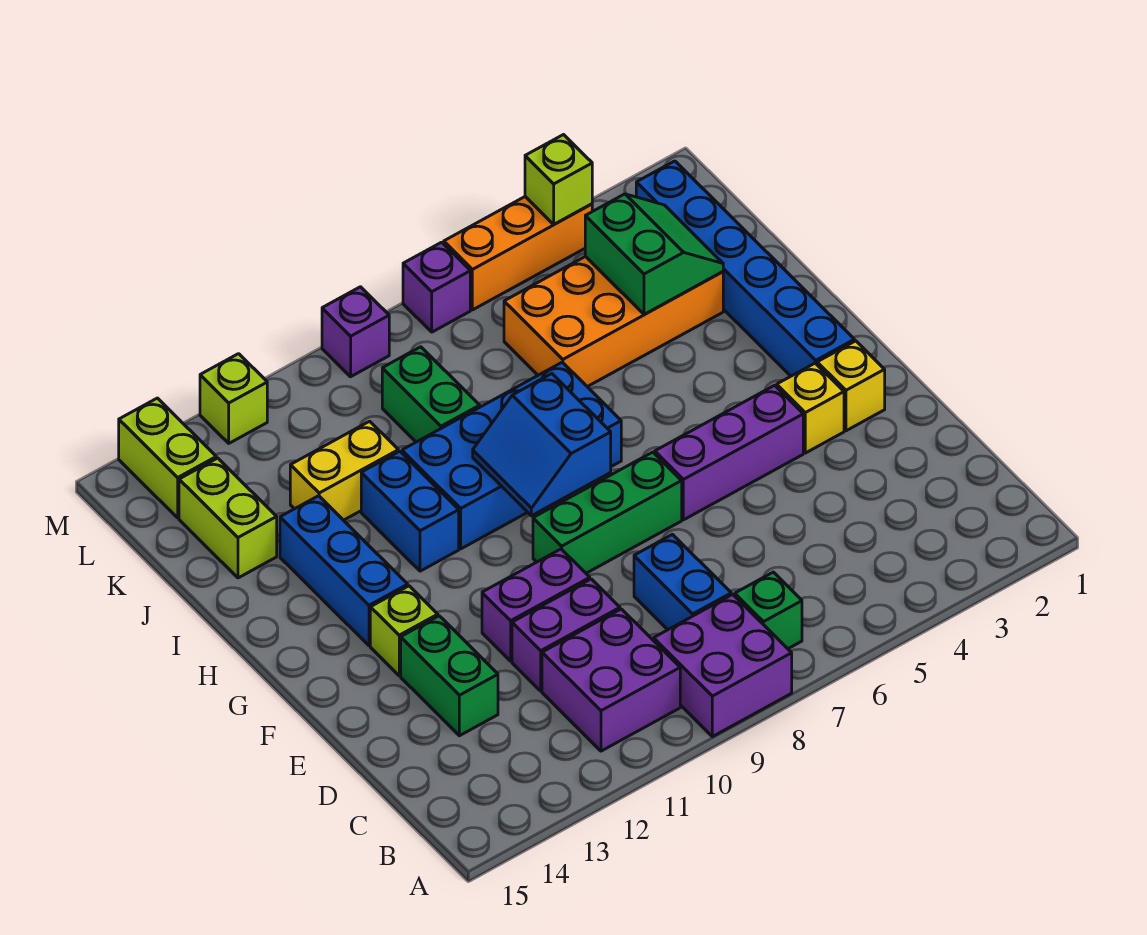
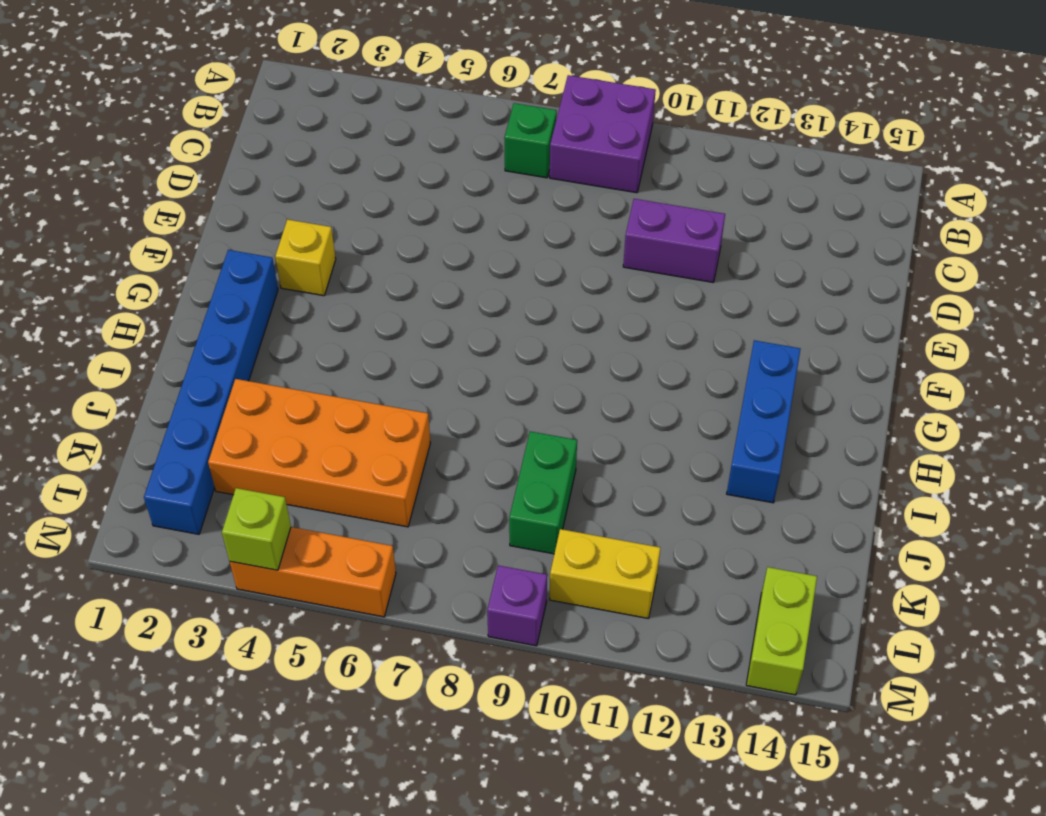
yellow brick L10:L11 level 1 -> yellow brick J11:J12 level 1
none -> purple brick B10:C11 level 1
none -> blue brick C8:D8 level 1
none -> green brick D13:E13 level 1

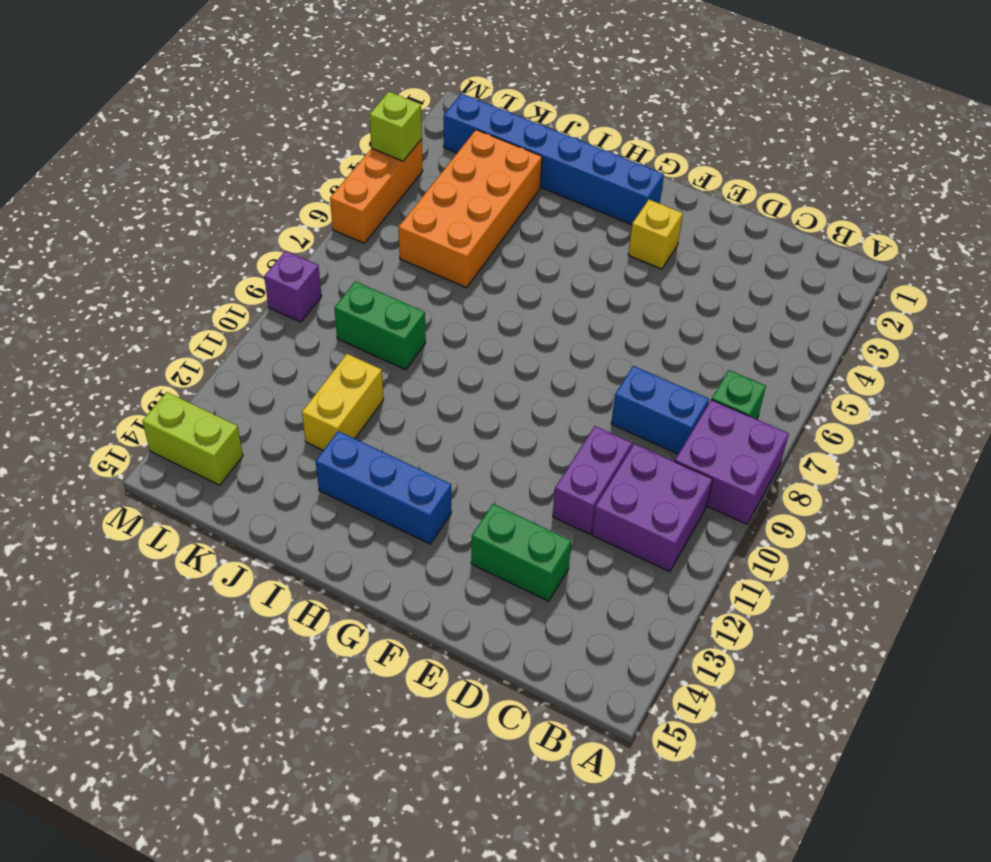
none -> purple brick E10:E11 level 1
none -> yellow brick F2 level 1
none -> purple brick F4:F6 level 1

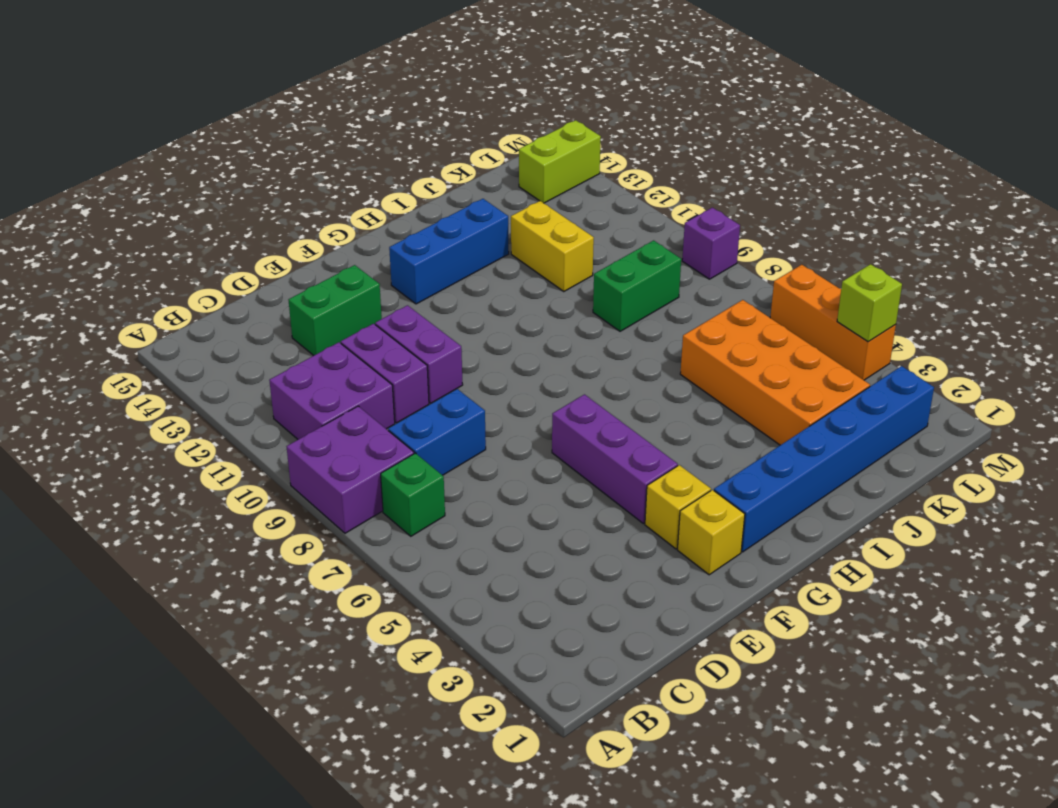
none -> green brick F7:F9 level 1
none -> lime brick F13 level 1
none -> blue brick H7:I10 level 1

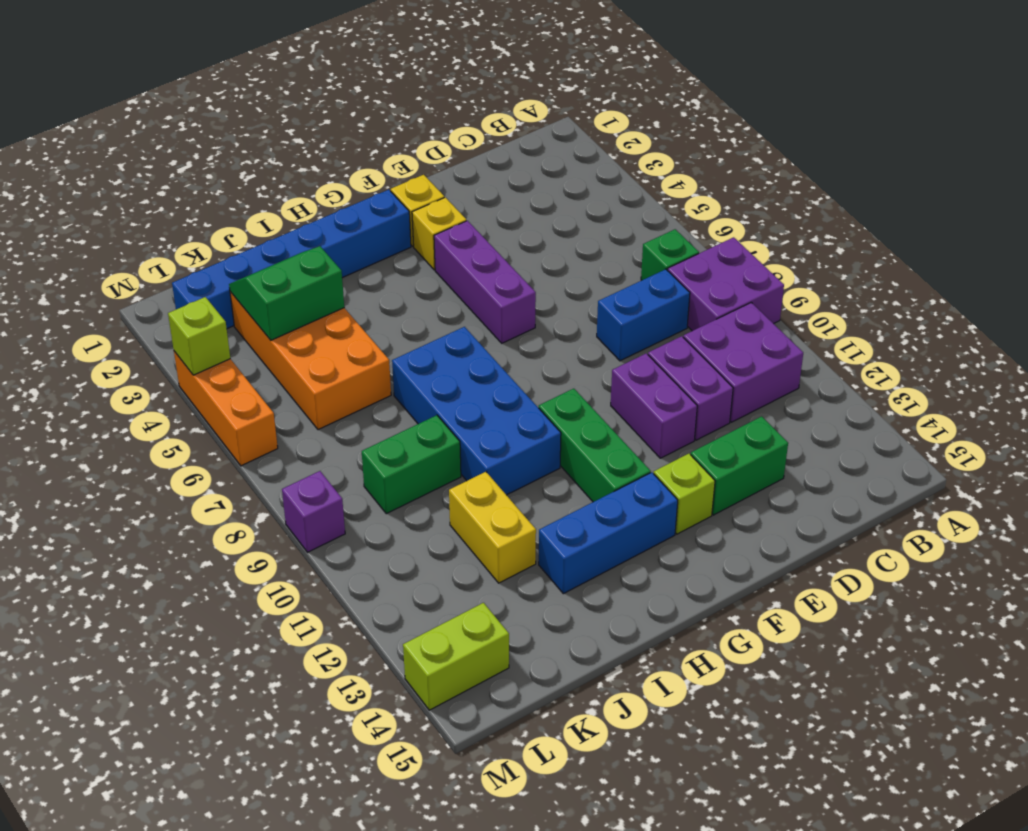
green brick G10:G12 level 1 -> green brick F7:F9 level 1
none -> blue brick H11:I11 level 1
none -> lime brick J14:K14 level 1
none -> purple brick M7 level 1

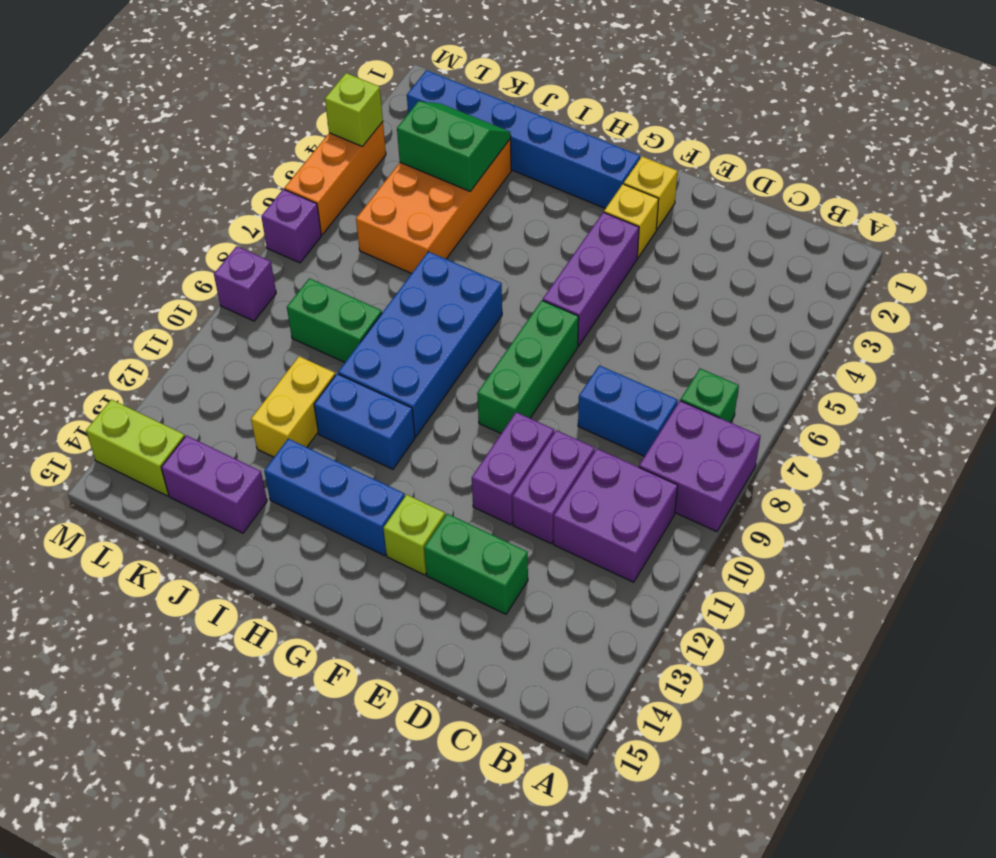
purple brick J14:K14 level 1 -> lime brick J14:K14 level 1
none -> lime brick M12 level 1
none -> blue slope G8:H9 level 2 top 8

